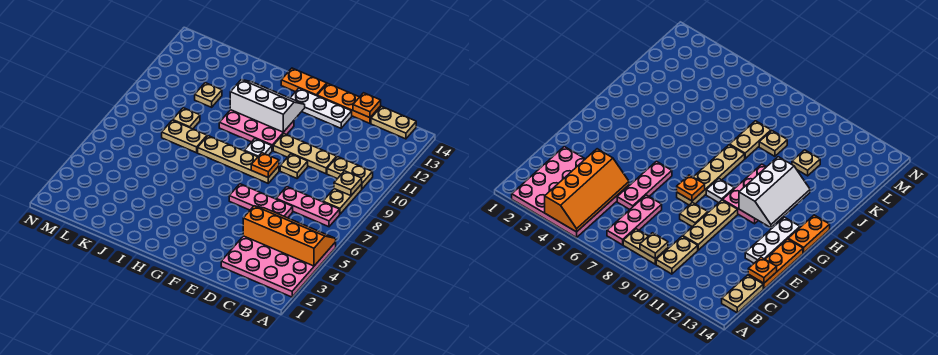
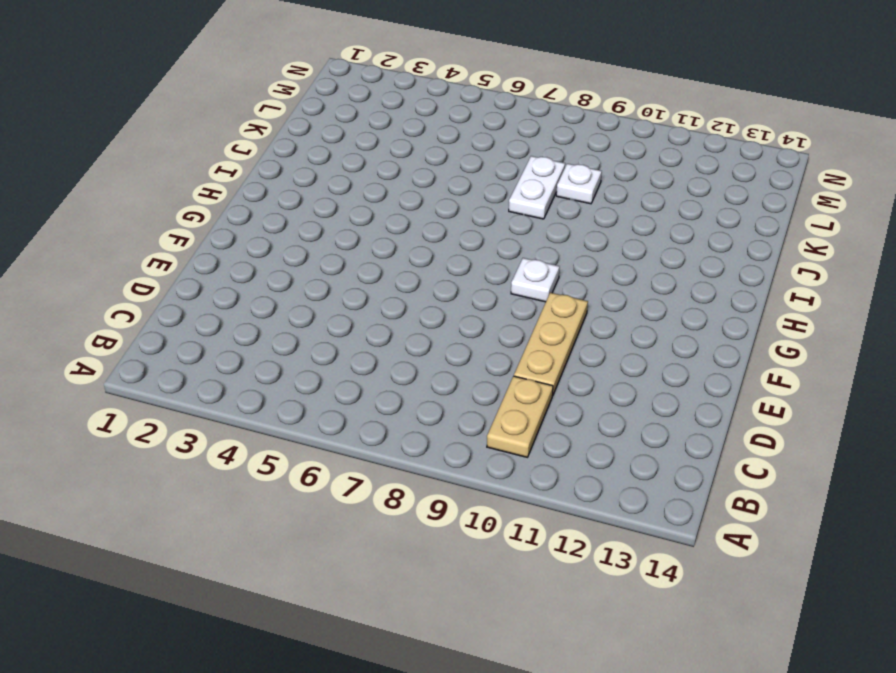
white plate J8:K8 level 1 -> tan plate J8:K8 level 1
white plate K9 level 1 -> tan plate K9 level 1
none -> pink plate A2:D5 level 1
none -> pink plate B7:D7 level 1
none -> tan plate B8:B9 level 1

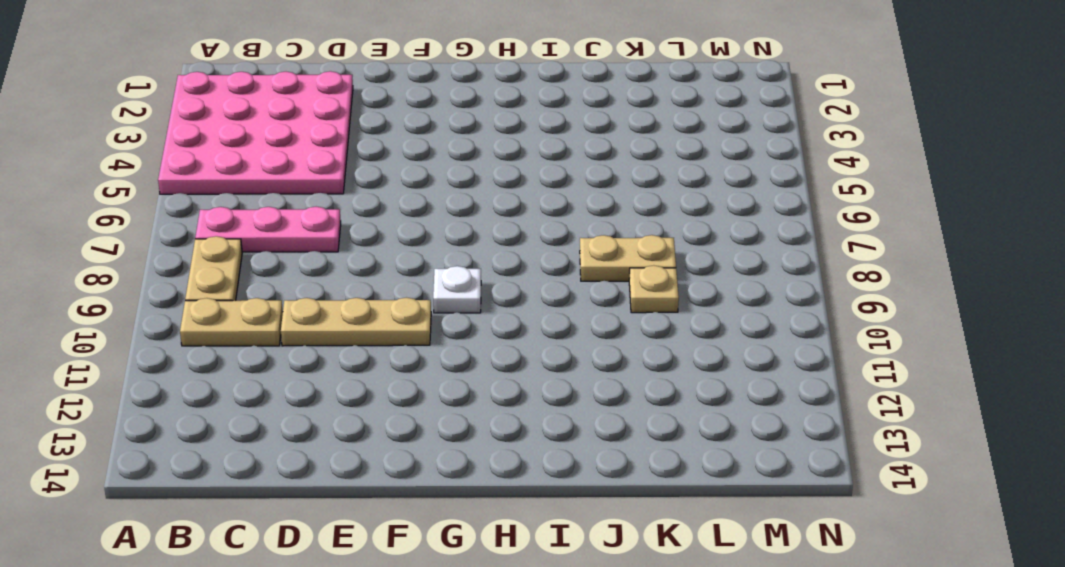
none -> tan plate B14:C14 level 1
none -> pink plate D6:F6 level 1
none -> orange plate D14:F14 level 1

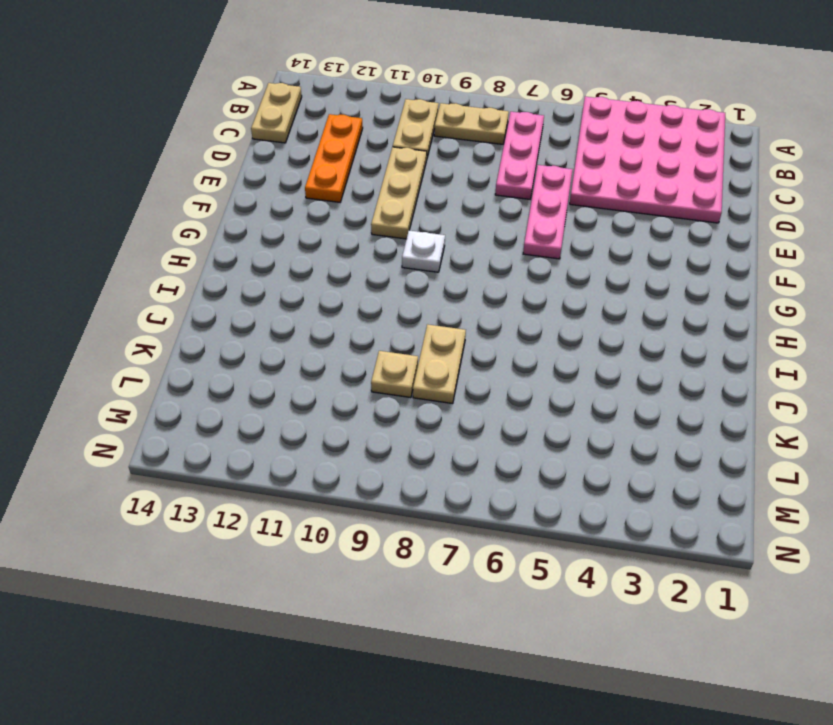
orange plate C12:E12 level 1 -> orange plate D14:F14 level 1
none -> tan plate E9 level 1
none -> white plate E13:G13 level 1
none -> tan plate F8:I8 level 1

